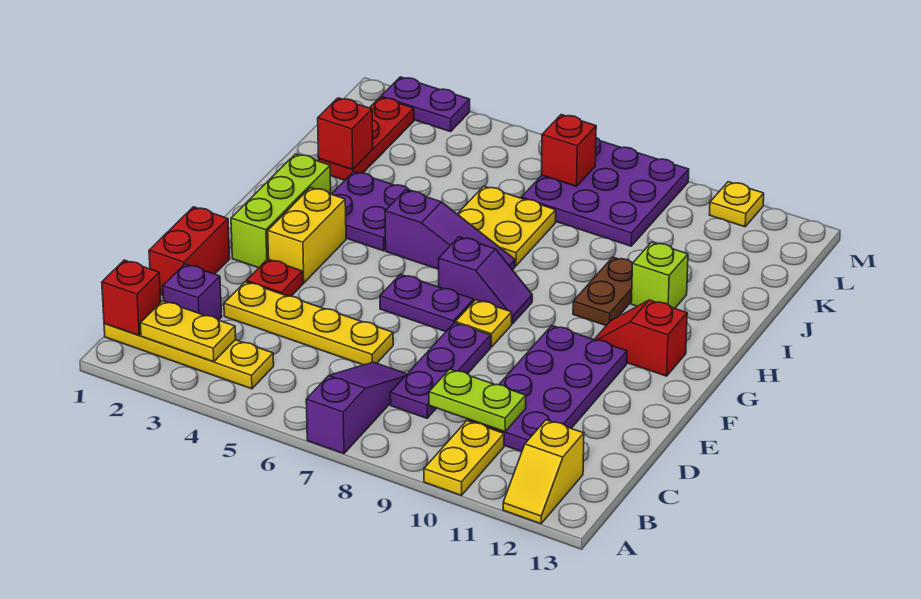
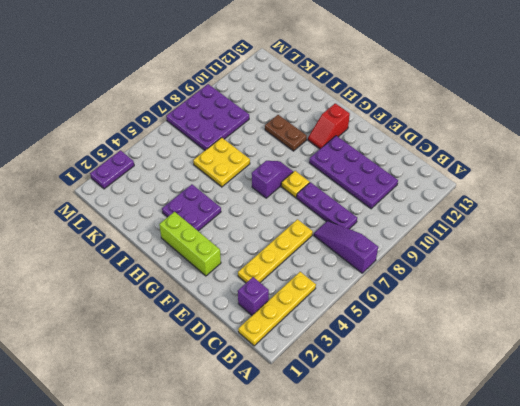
none -> yellow plate A10:B10 level 1
none -> yellow slope A12:B12 level 1 top B
none -> red brick D1:E1 level 1
none -> red plate E3 level 1

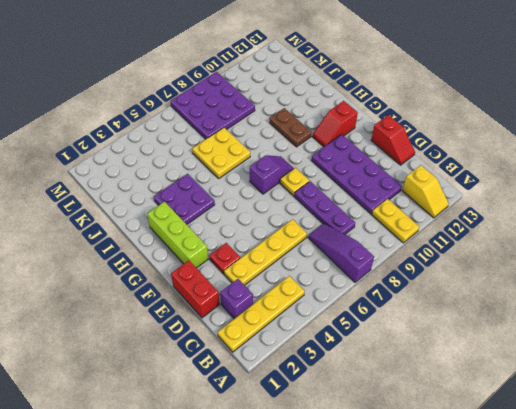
red slope D13:E13 level 1 top E -> none
none -> yellow brick F3:G3 level 1
none -> purple plate F6:F7 level 1
none -> purple slope H5:H7 level 1 top 5
none -> lime brick I11 level 1

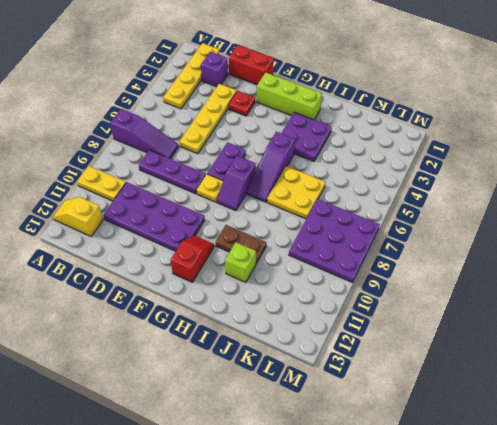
none -> yellow brick F3:G3 level 1
none -> red plate J2:L2 level 1
none -> purple plate M2:M3 level 1
none -> yellow plate M11 level 1

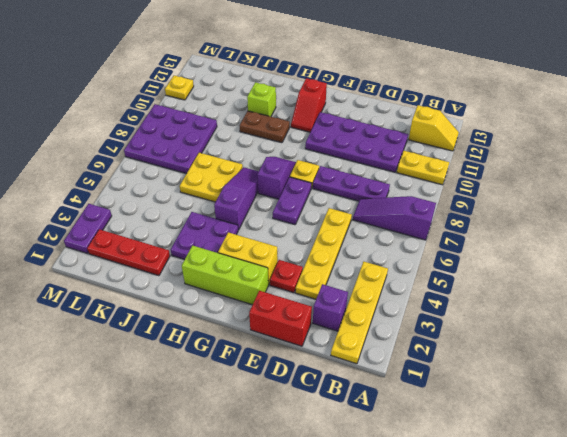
none -> red brick B1 level 2
none -> yellow plate B2:B3 level 2
none -> lime plate C9:C10 level 2
none -> red brick J2 level 2

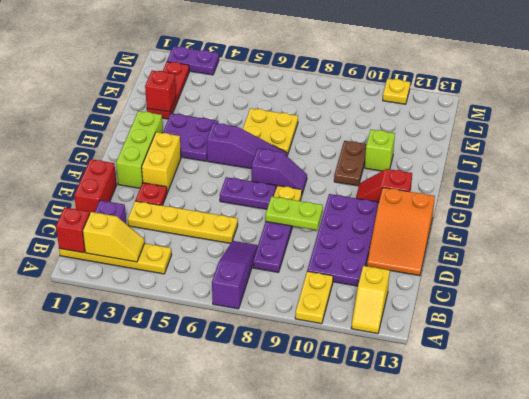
yellow slope B2:B3 level 2 top 2 -> yellow plate B2:B3 level 2
orange slope D12:F13 level 1 top F -> none
lime plate E8:E9 level 2 -> lime plate C9:C10 level 2
none -> purple plate K7:M9 level 1
none -> red brick L7 level 2

